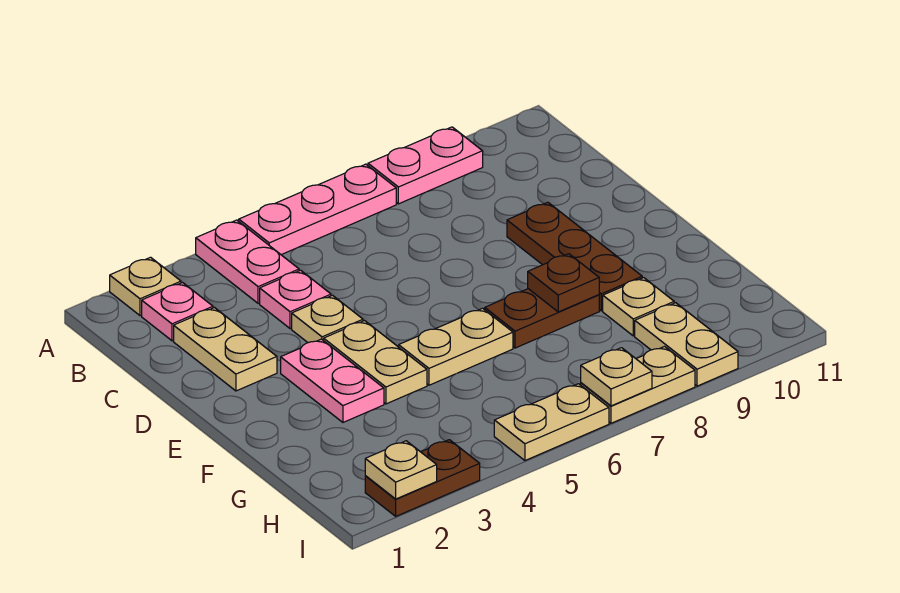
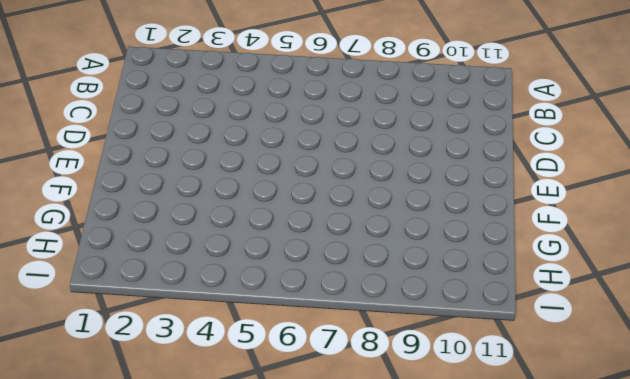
none -> tan plate A2 level 1
none -> pink plate A4:B4 level 1
none -> pink plate A5:A7 level 1

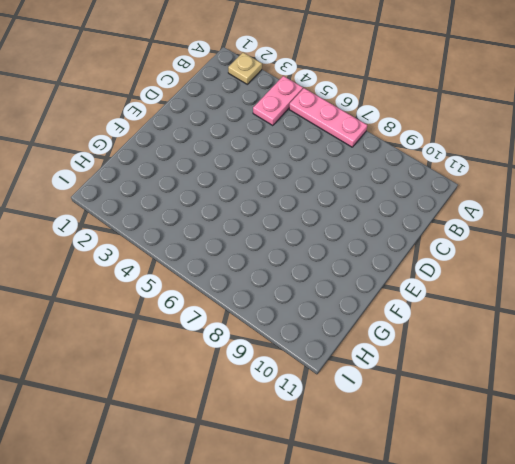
none -> pink plate A8:A9 level 1
none -> pink plate B2 level 1
none -> tan plate C2:D2 level 1

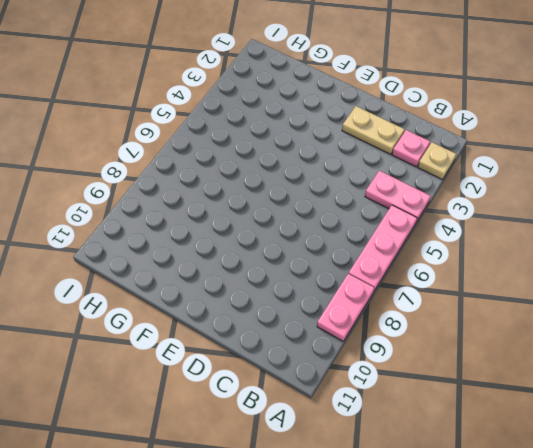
none -> pink plate C4 level 1
none -> tan plate D4 level 1
none -> brown plate D9:F9 level 1

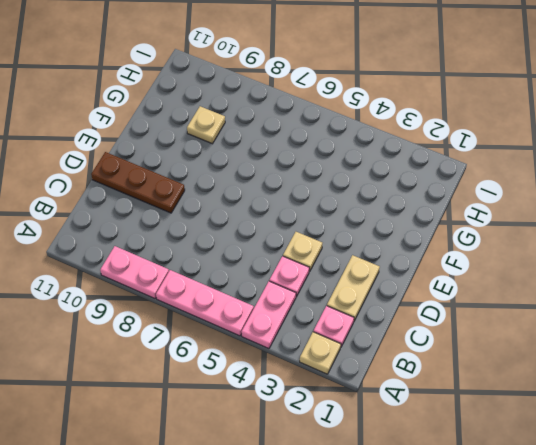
brown plate D9:D11 level 1 -> brown plate D9:F9 level 1
none -> pink plate E3:F3 level 1
none -> tan plate E4:F4 level 1
none -> tan plate F5:F6 level 1

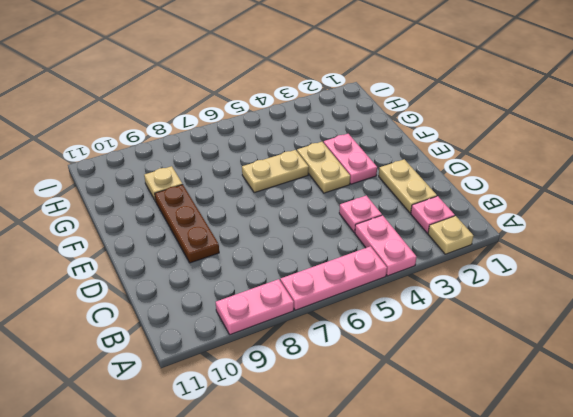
none -> tan plate D4 level 1
none -> brown plate F7:F8 level 1
none -> tan plate H9:I9 level 1

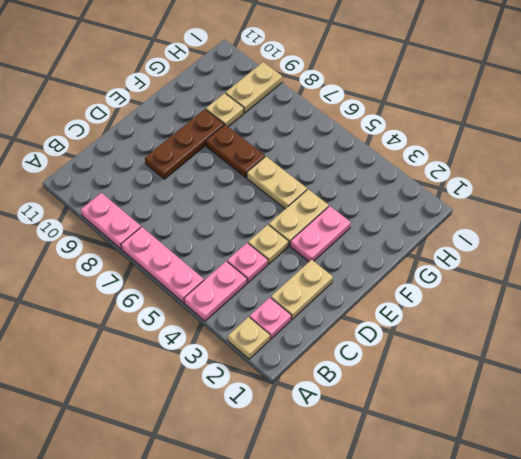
none -> brown plate I2:I3 level 1
none -> tan plate I5:I6 level 1
none -> tan plate I7:I8 level 1

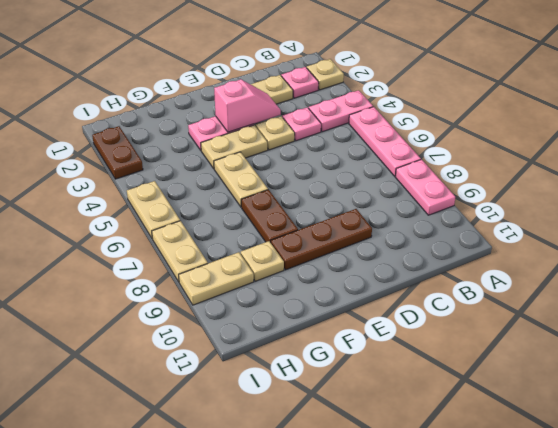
pink slope D3:E3 level 2 top E -> none
none -> brown plate F8 level 2
none -> tan plate I2 level 2
none -> tan plate I7 level 2

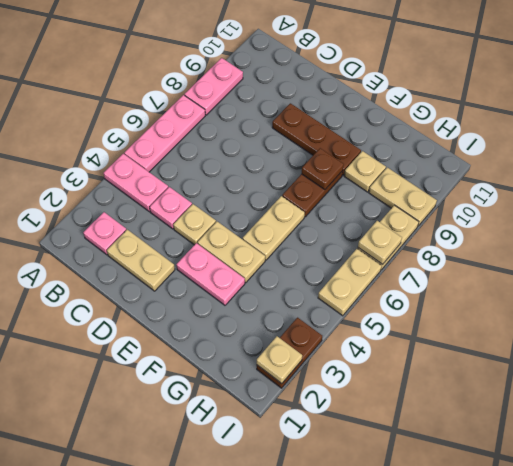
none -> tan plate A2 level 1

